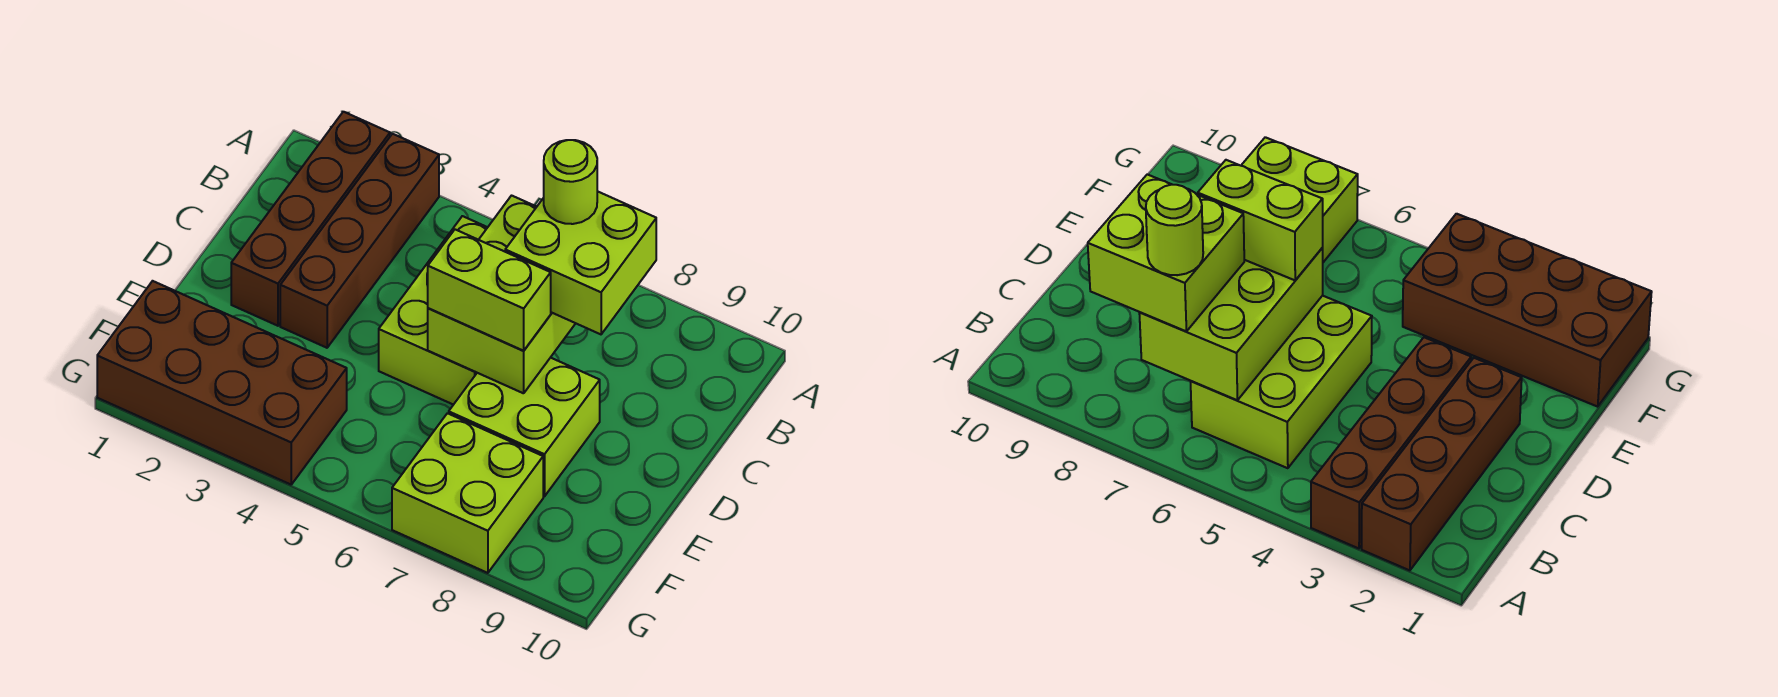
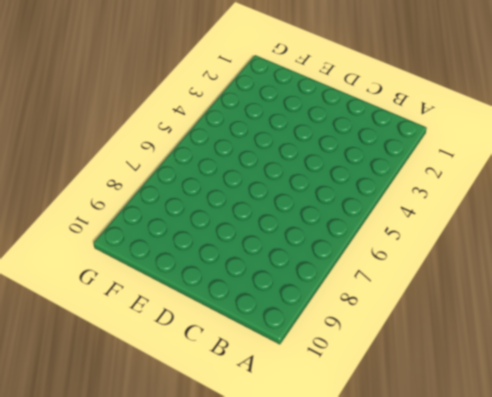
none -> brown brick A2:D2 level 1
none -> brown brick A3:D3 level 1

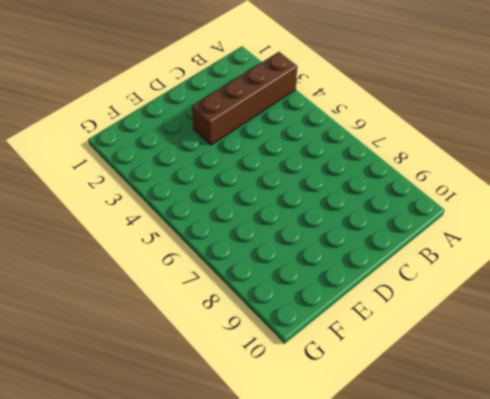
none -> brown brick A2:D2 level 1
none -> lime brick B5:D6 level 1

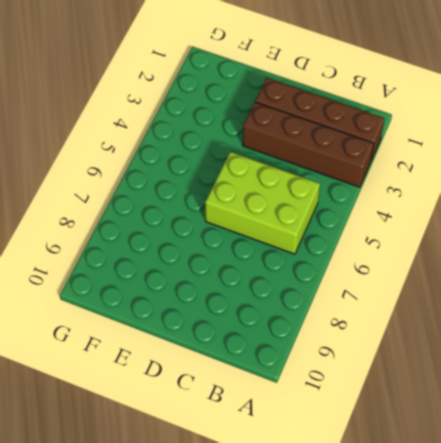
none -> lime brick D7:E8 level 1
none -> brown brick F1:G4 level 1

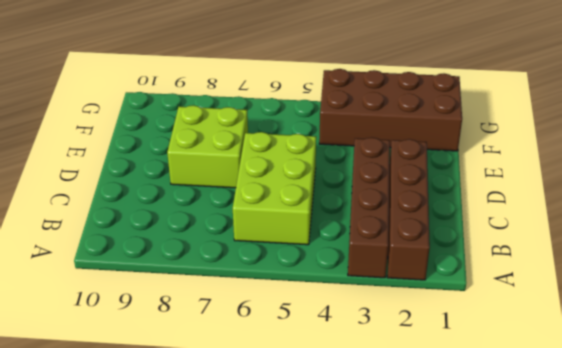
none -> lime brick F7:G8 level 1
none -> lime brick B6:D7 level 2

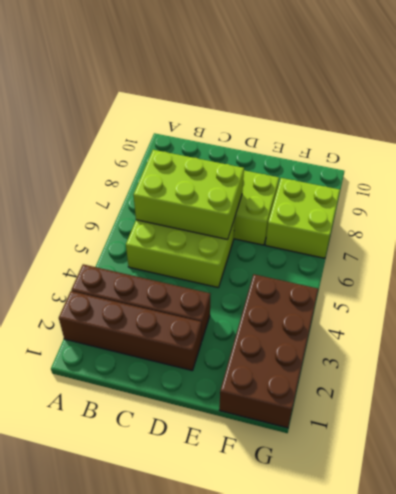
none -> lime brick B7:C8 level 3
none -> lime brick D6:D7 level 3

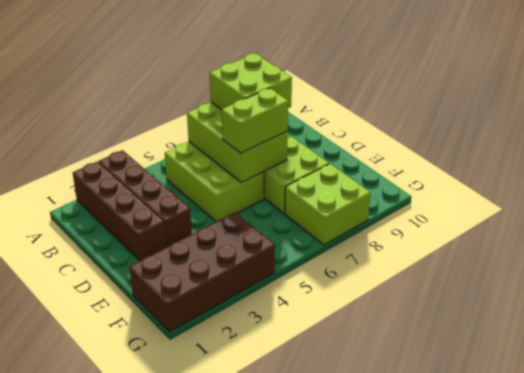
none -> lime round brick B7 level 4

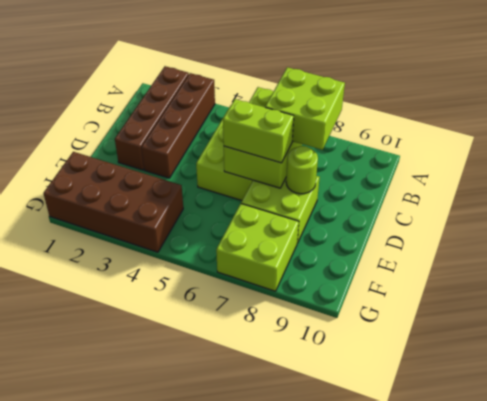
lime round brick D8 level 2 -> lime round brick B7 level 4

